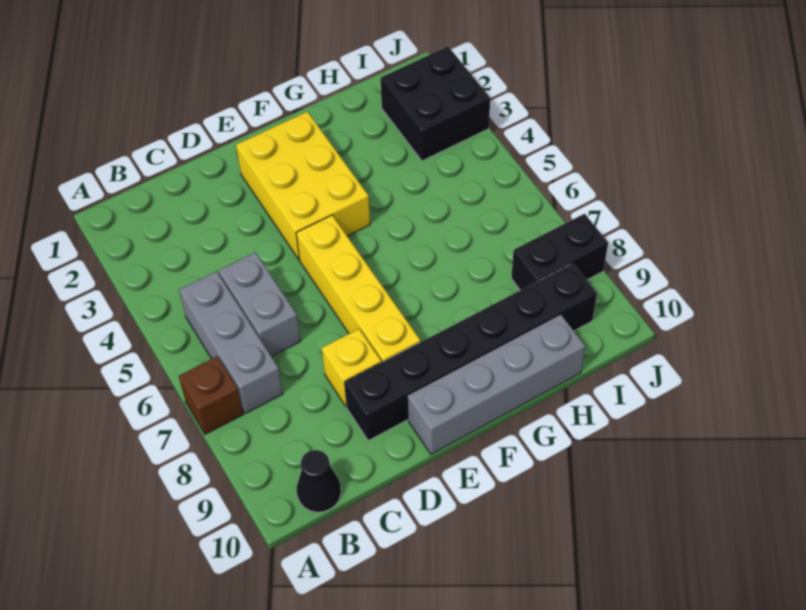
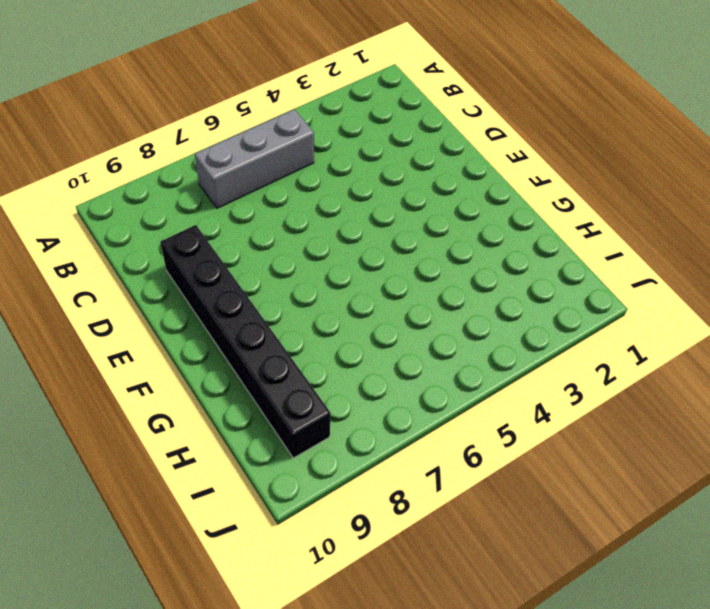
none -> brown brick A7 level 1
none -> black cone B10 level 1

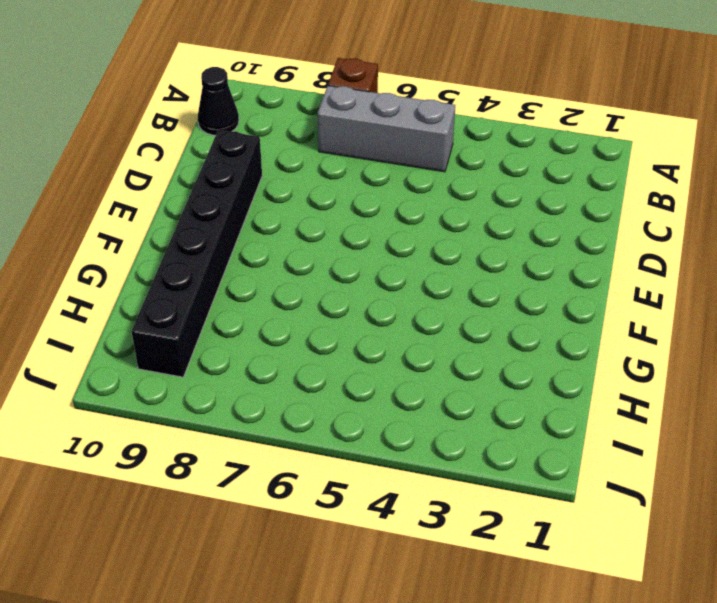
none -> grey brick C5:C6 level 1
none -> yellow brick D8 level 1

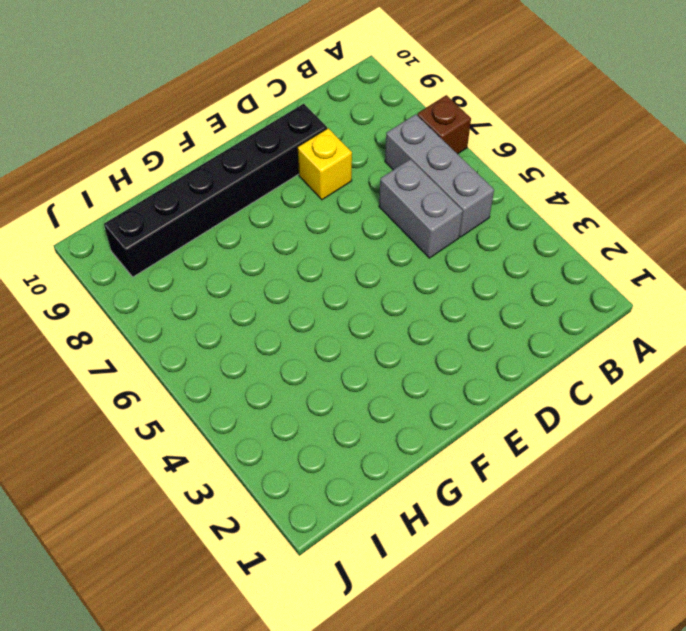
none -> black cone B10 level 1
none -> yellow brick E2:F4 level 1

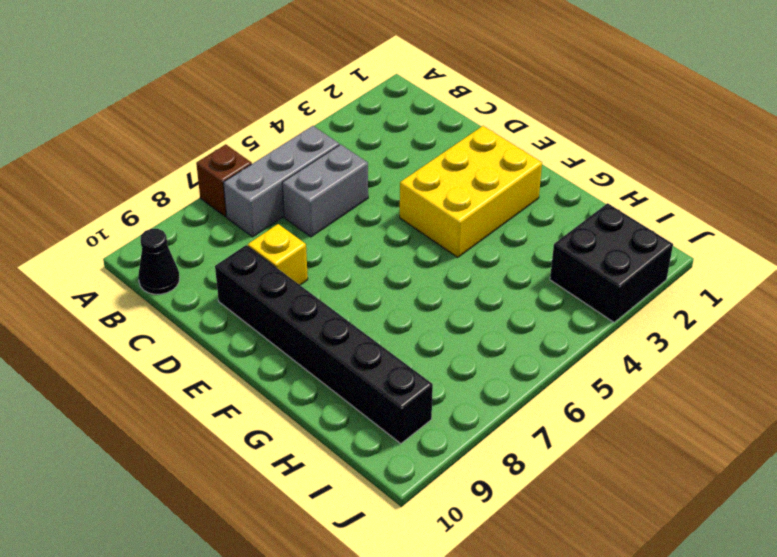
none -> yellow brick E5:E8 level 1
none -> grey brick E10:H10 level 1

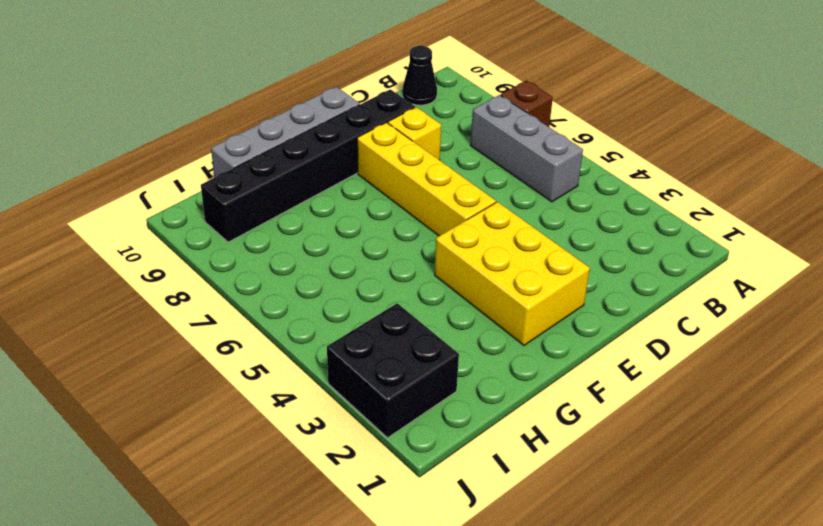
none -> grey brick C5:C6 level 1
none -> black brick I8:J8 level 1

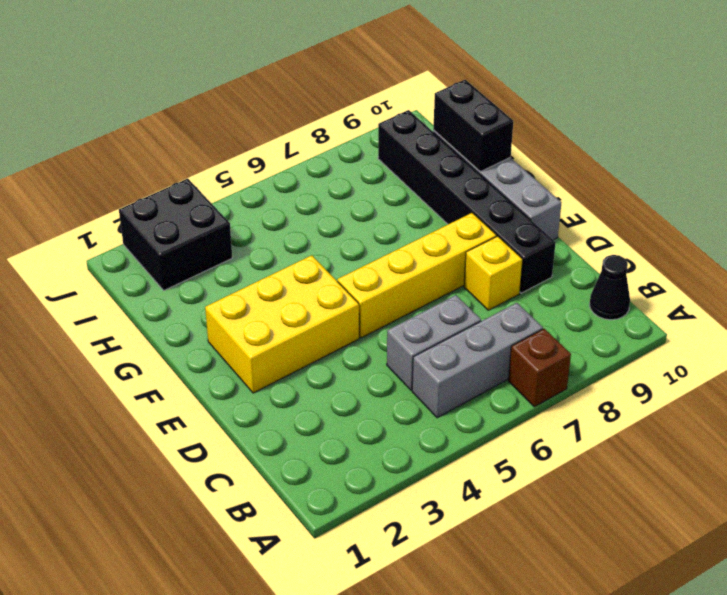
black brick G10:H10 level 2 -> black brick I8:J8 level 1

